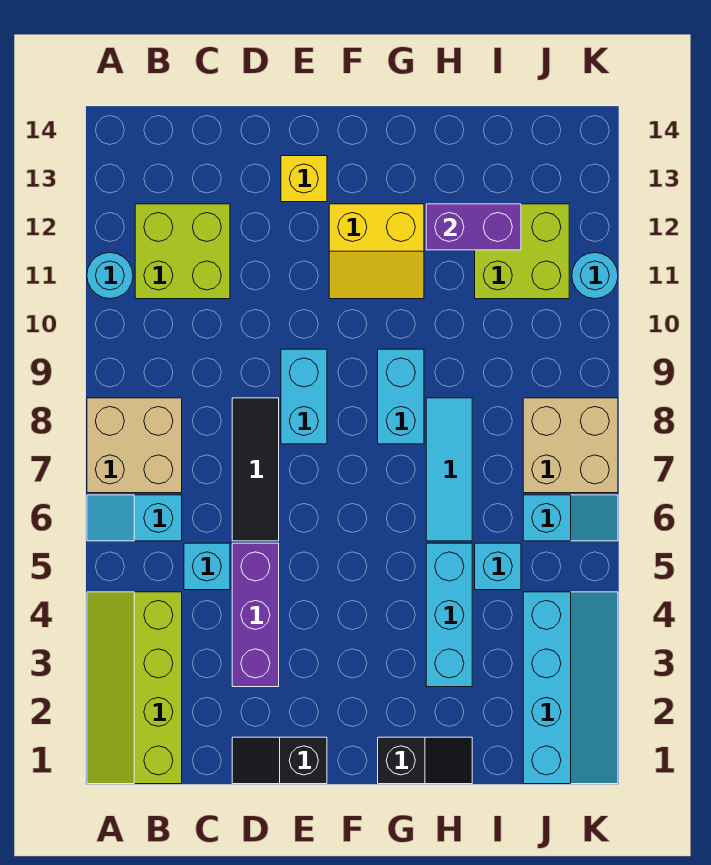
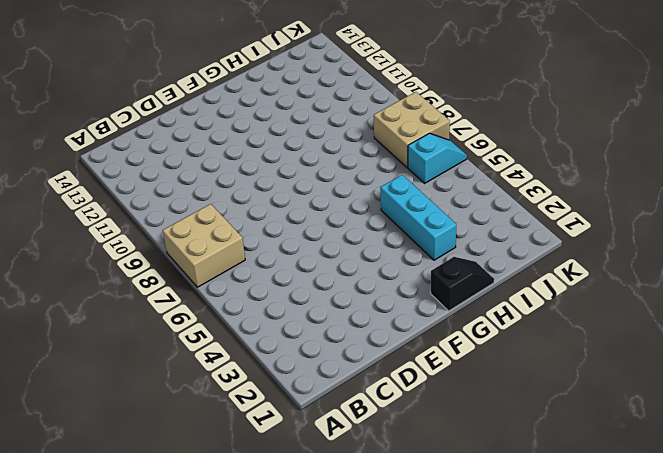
none -> lime slope A1:B4 level 1 top B
none -> cyan slope A6:B6 level 1 top B
none -> cyan round brick A11 level 1

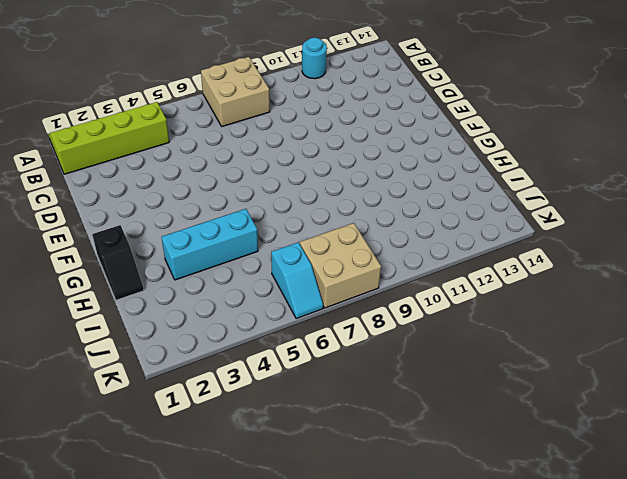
none -> cyan slope A6:B6 level 1 top B
none -> lime brick B11:C12 level 1
none -> cyan brick C5 level 1

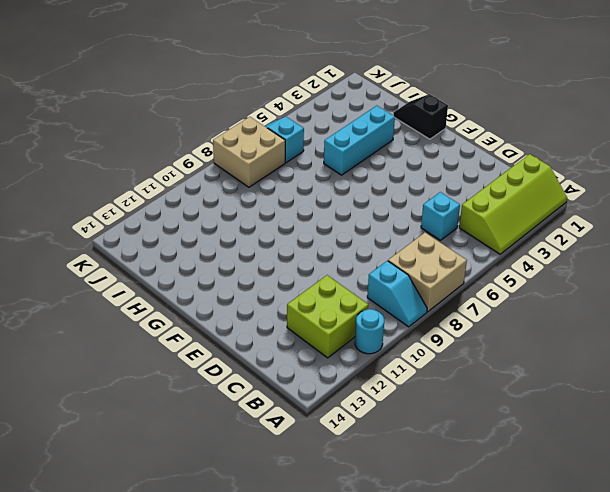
cyan slope A9:B9 level 1 top B -> cyan slope A6:B6 level 1 top B
none -> black slope D1:E1 level 1 top E
none -> purple brick D3:D5 level 1
none -> black tile D6:D8 level 1

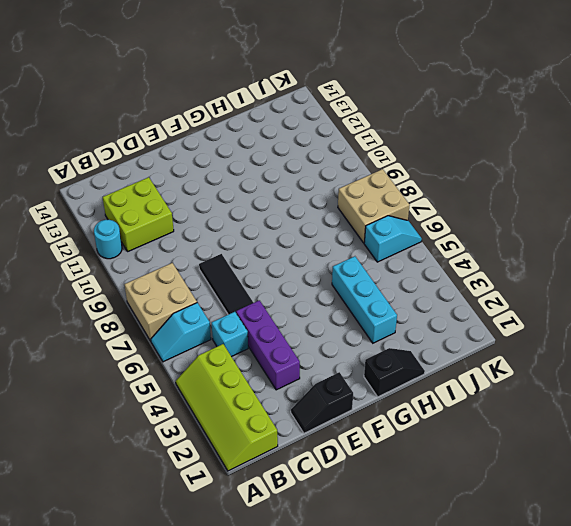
none -> cyan brick E8:E9 level 1
none -> yellow brick E13 level 1
none -> yellow slope F11:G12 level 1 top 12

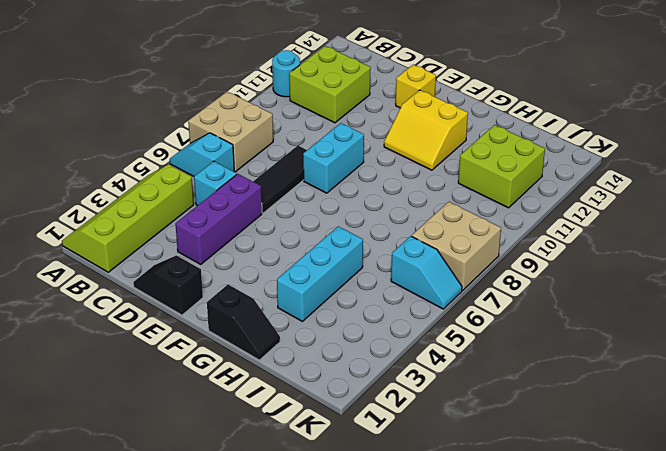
none -> cyan brick G8:G9 level 1
none -> cyan tile H6:H8 level 1
none -> cyan brick I5 level 1

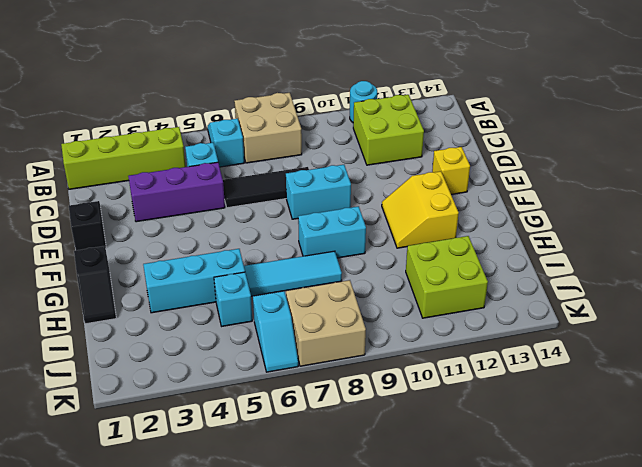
none -> cyan slope J1:K4 level 1 top J
none -> cyan round brick K11 level 1
none -> purple brick H12:I12 level 2

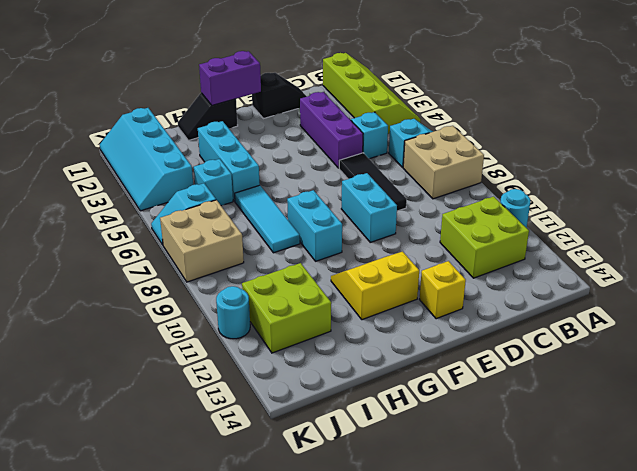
purple brick F1:G1 level 2 -> purple brick H12:I12 level 2

